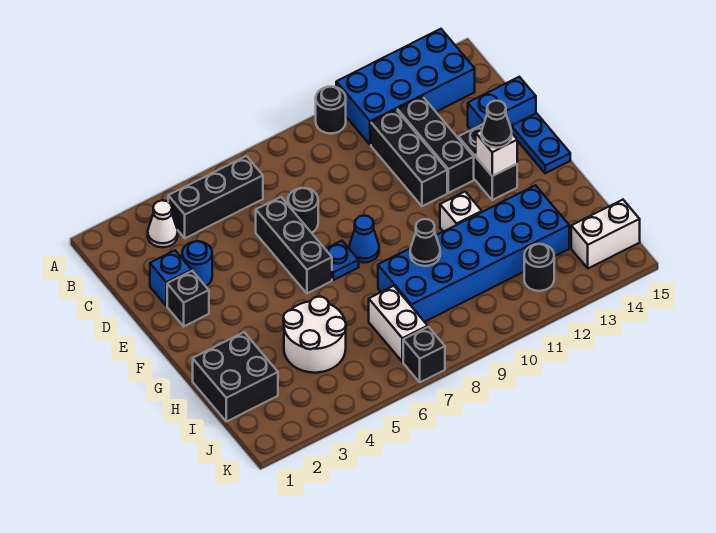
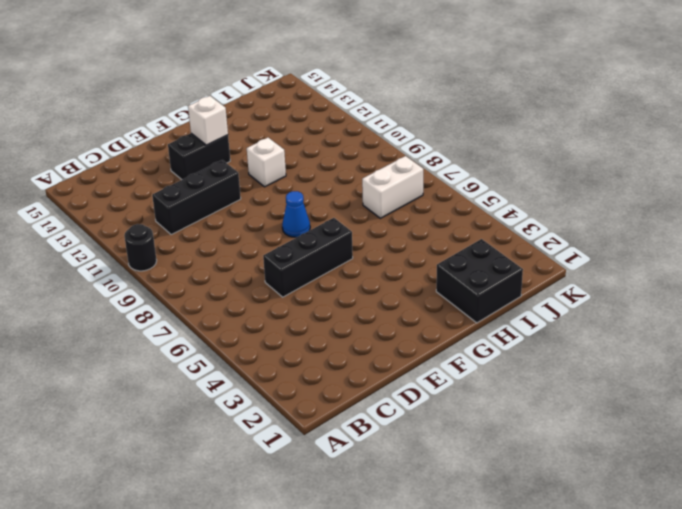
none -> blue brick A11:B14 level 1
none -> white cone B3 level 1
none -> black brick B4:B6 level 1

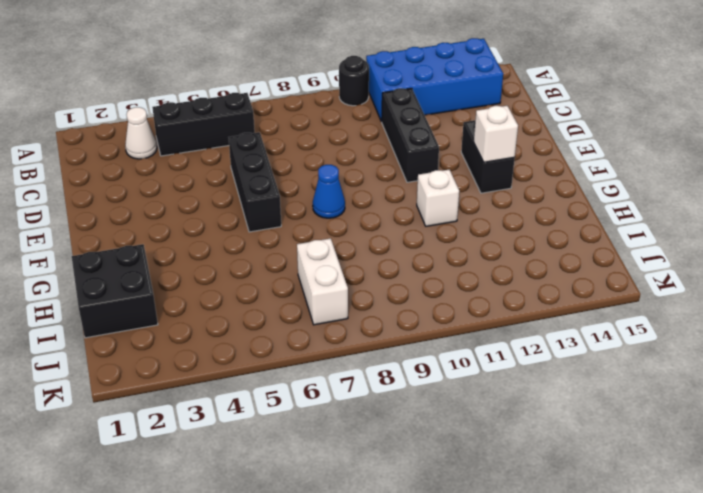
none -> black brick C12:E12 level 1
none -> blue brick D2 level 1
none -> blue round brick D3 level 1

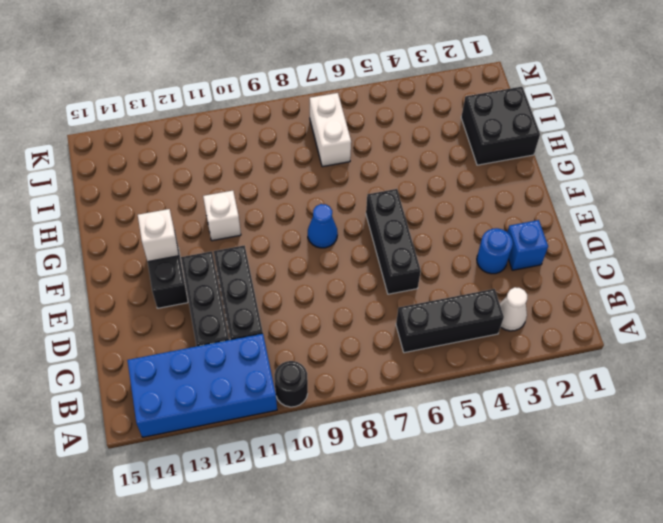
none -> black round brick D7 level 1
none -> blue brick D14:D15 level 1
none -> black brick E2 level 1

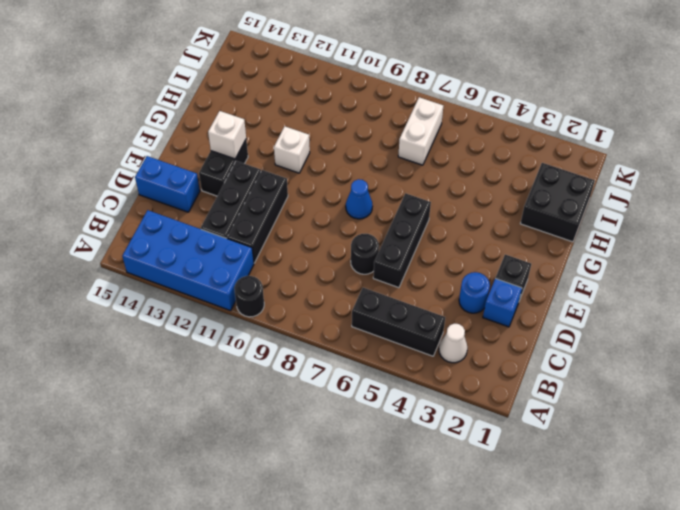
none -> blue plate E15:F15 level 1
none -> blue plate F7 level 1
none -> white round brick H4:I5 level 1

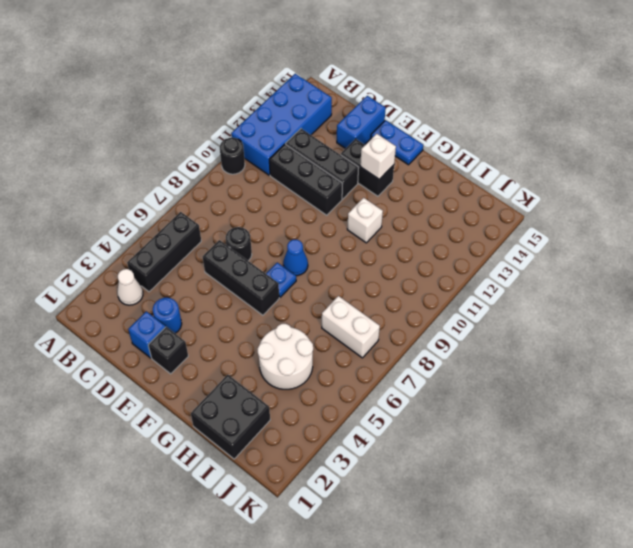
none -> blue brick H8:I13 level 1
none -> black round brick J12 level 1
none -> white brick J14:J15 level 1

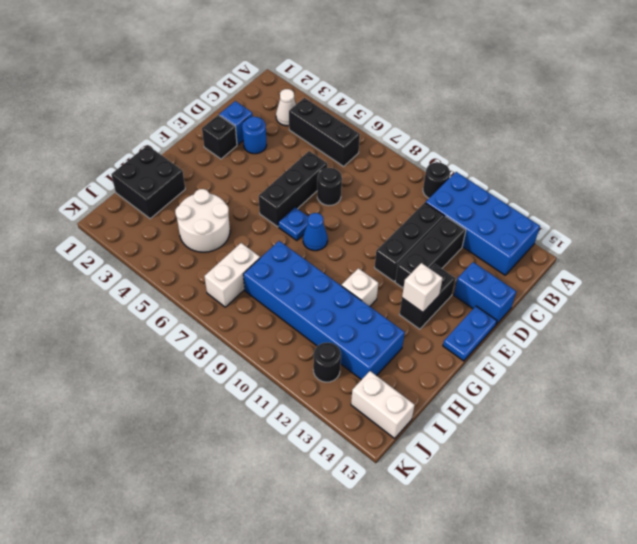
none -> black brick K7 level 1
none -> black cone H9 level 2
none -> black cone F13 level 3

